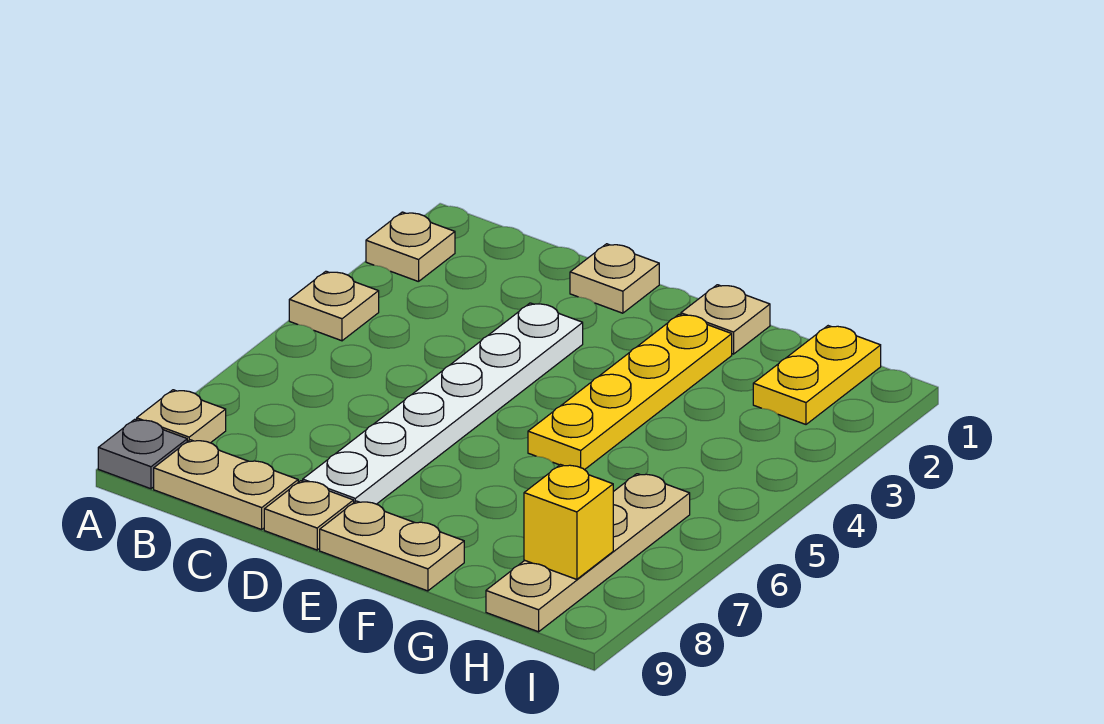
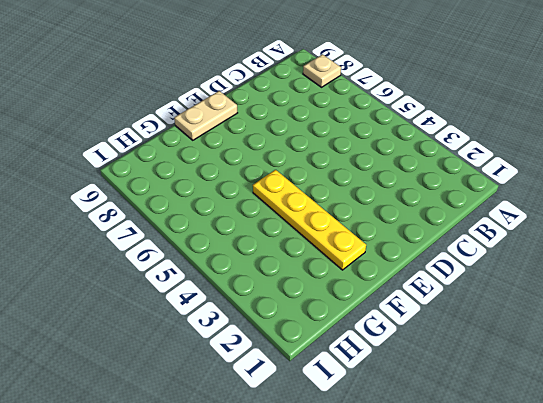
none -> tan plate A2 level 1
none -> tan plate A4 level 1
none -> grey plate A9 level 1

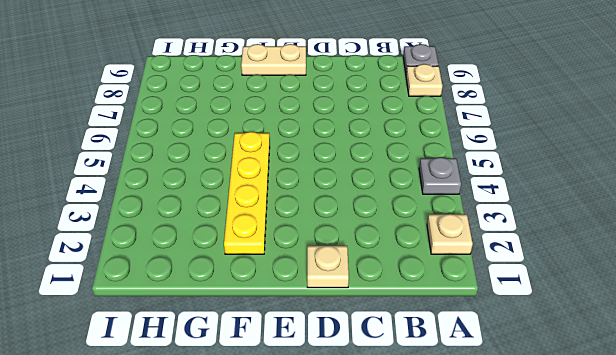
grey plate A4 level 1 -> tan plate A4 level 1
none -> tan plate B9:C9 level 1
none -> white plate D3:D8 level 1
none -> tan plate D9 level 1

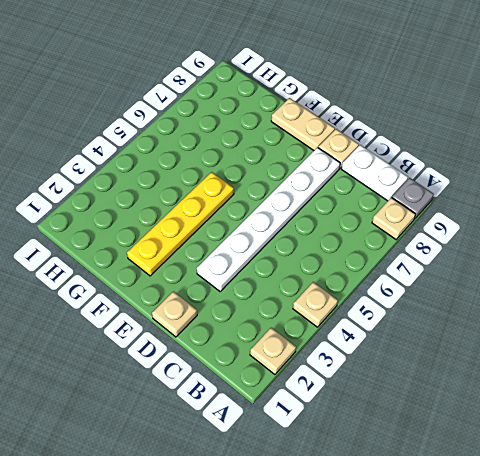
white plate B9:C9 level 1 -> tan plate B9:C9 level 1
none -> tan plate F1 level 1
none -> yellow plate H1:H2 level 1
none -> tan plate H6:H9 level 1

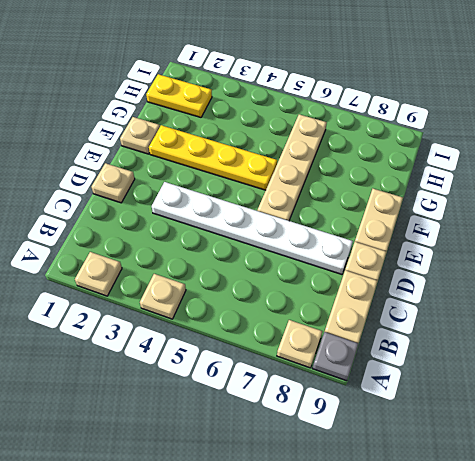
tan plate E6:H6 level 1 -> tan plate H6:H9 level 1
none -> yellow brick H8 level 2

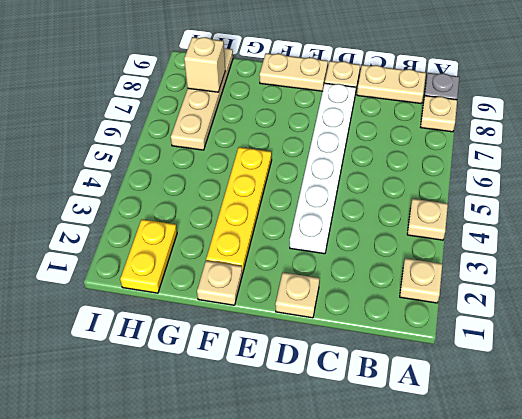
tan brick H8 level 2 -> yellow brick H8 level 2

